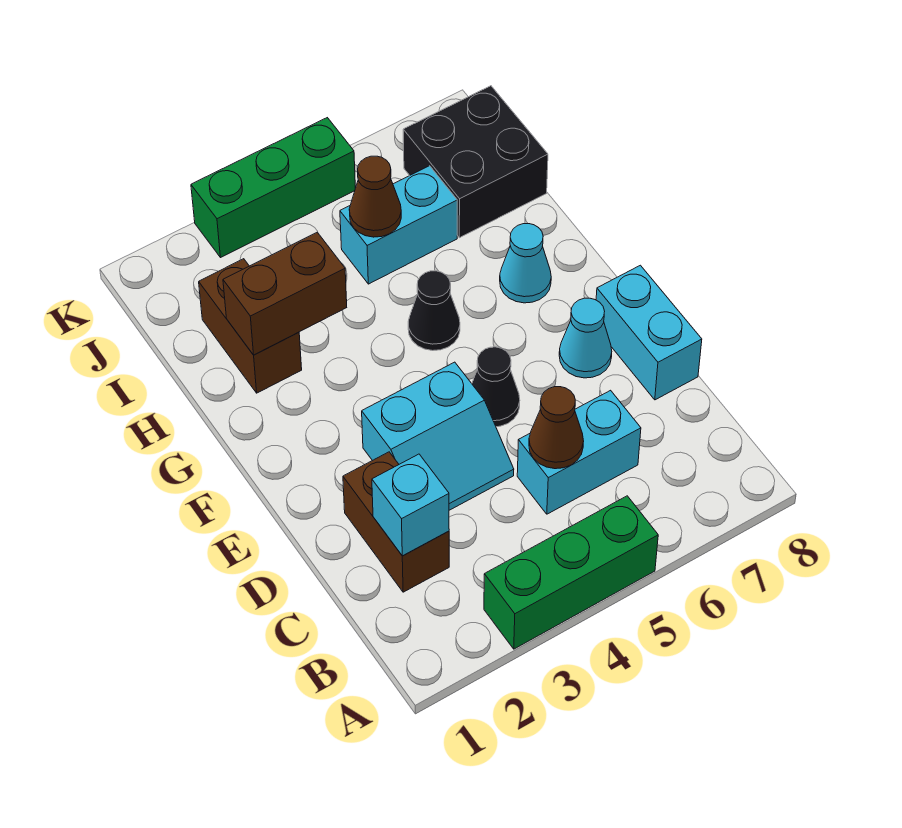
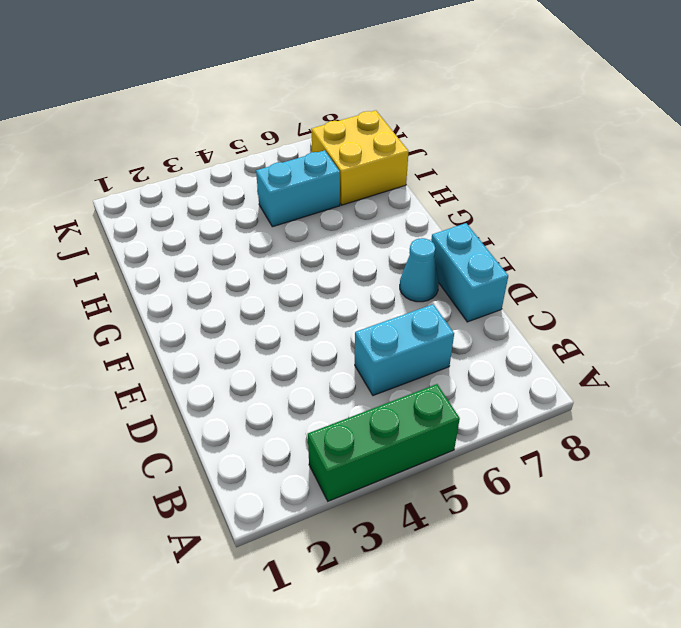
yellow brick I7:J8 level 1 -> black brick I7:J8 level 1
none -> brown brick C2:D2 level 1
none -> cyan slope D3:E4 level 1 top E
none -> black cone E5 level 1

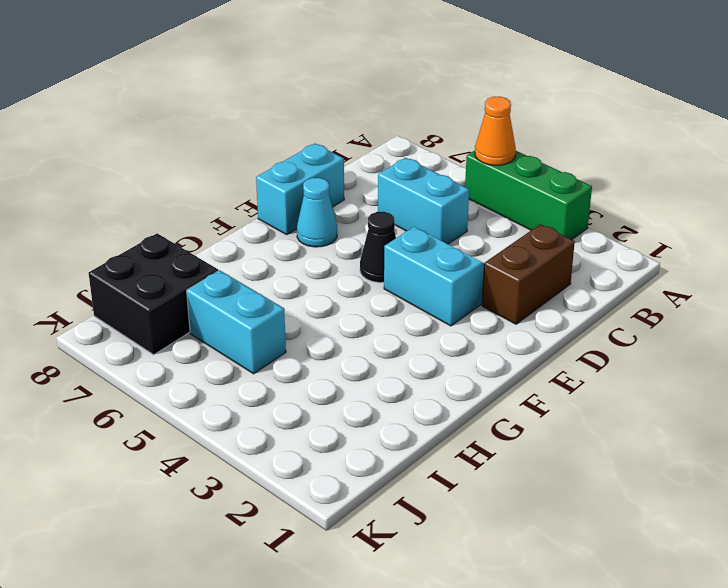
orange cone A5 level 2 -> none
none -> black cone G5 level 1
none -> cyan cone G7 level 1
none -> brown brick H2:I2 level 1

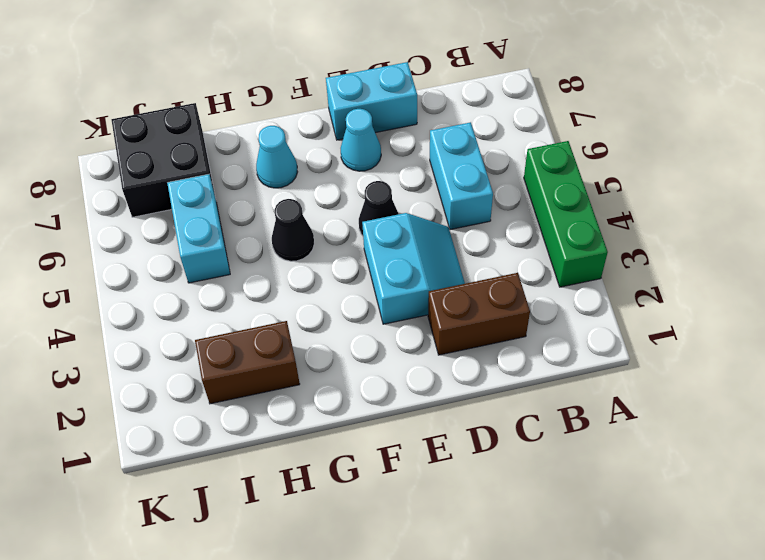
none -> green brick K3:K5 level 1
none -> cyan brick C2 level 2
none -> brown cone C5 level 2

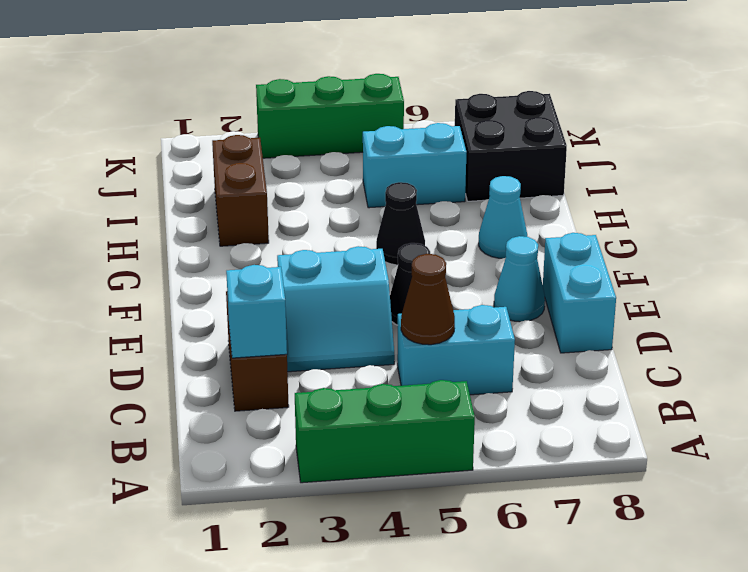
none -> brown brick H2:H3 level 2
none -> brown cone I5 level 2

